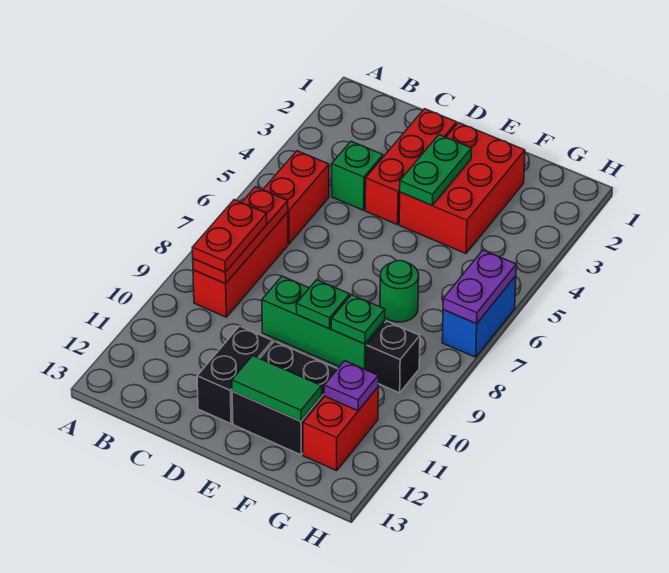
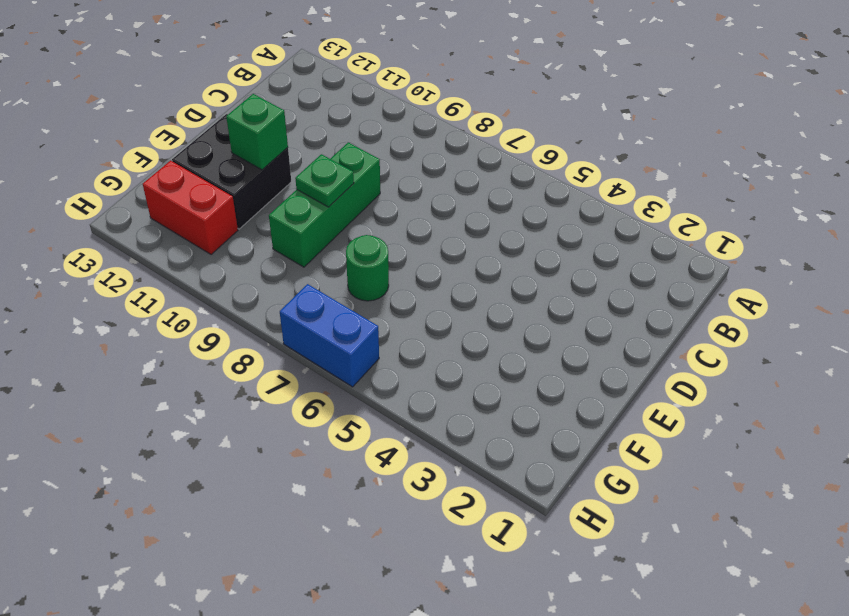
green brick E11 level 2 -> green brick C4 level 1
none -> red brick B5:B6 level 1
none -> red brick B7:B9 level 1
none -> red brick D2:D4 level 1

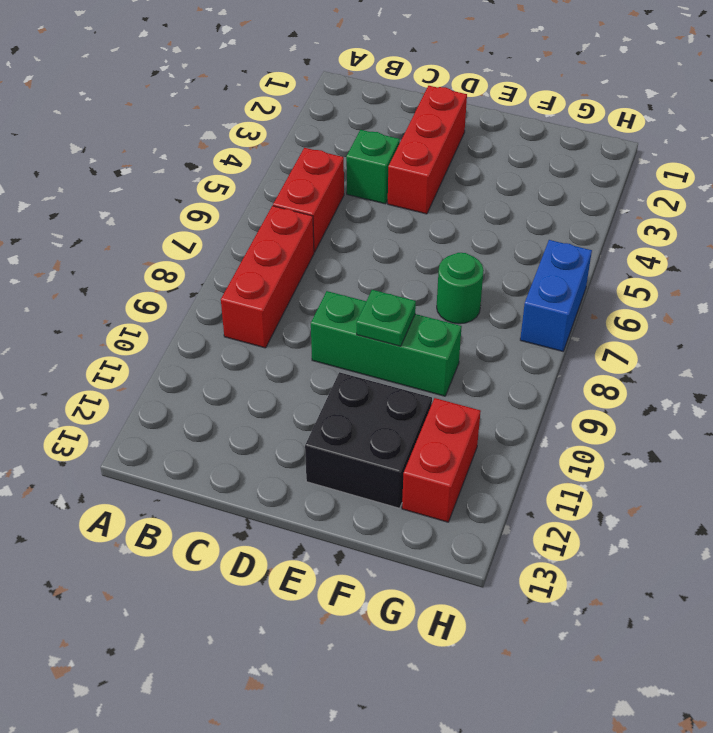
none -> black brick D11:D12 level 1
none -> red brick E2:F4 level 1
none -> black brick G9 level 1

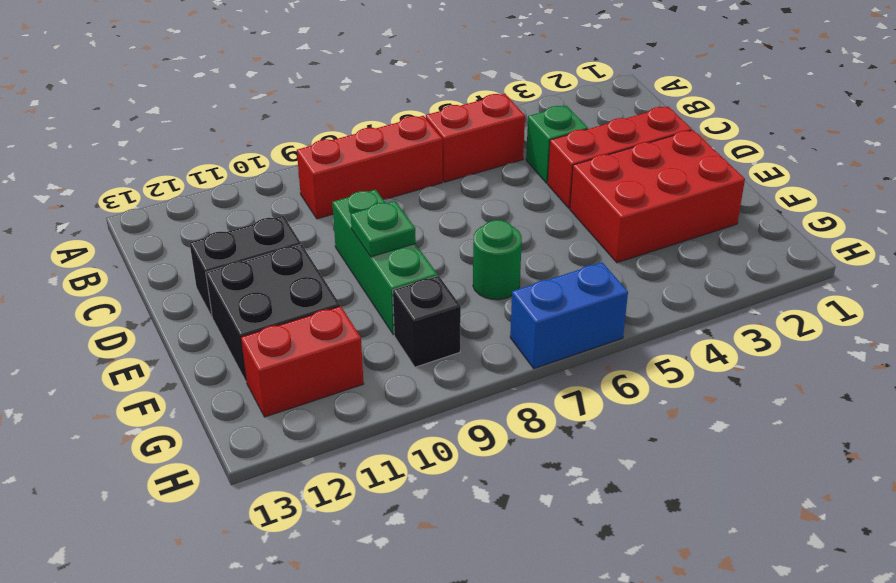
none -> red plate B7:B9 level 2
none -> green plate E3:E4 level 2
none -> green tile E12:F12 level 2

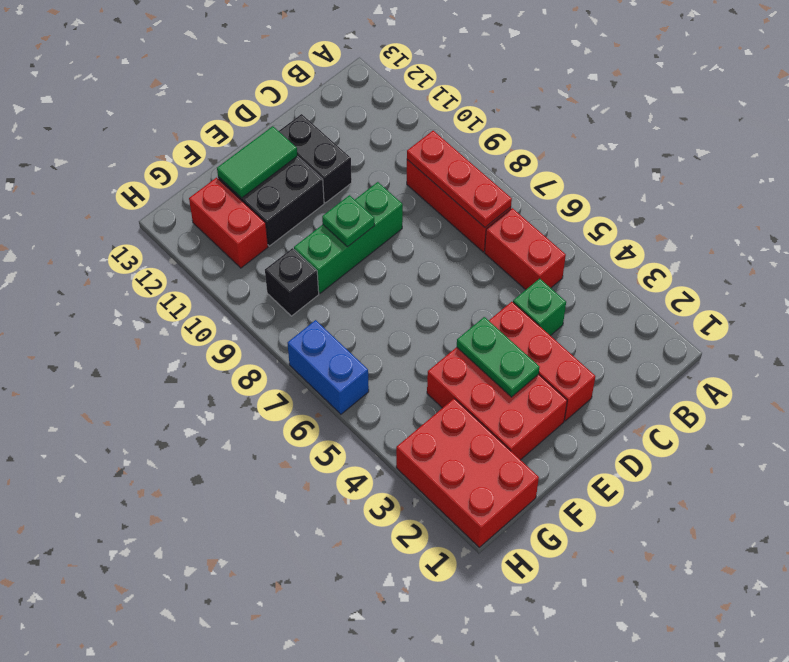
red brick G1:H3 level 1 -> none
none -> green round brick F7 level 1
none -> green plate F9 level 2
none -> purple plate G11 level 2

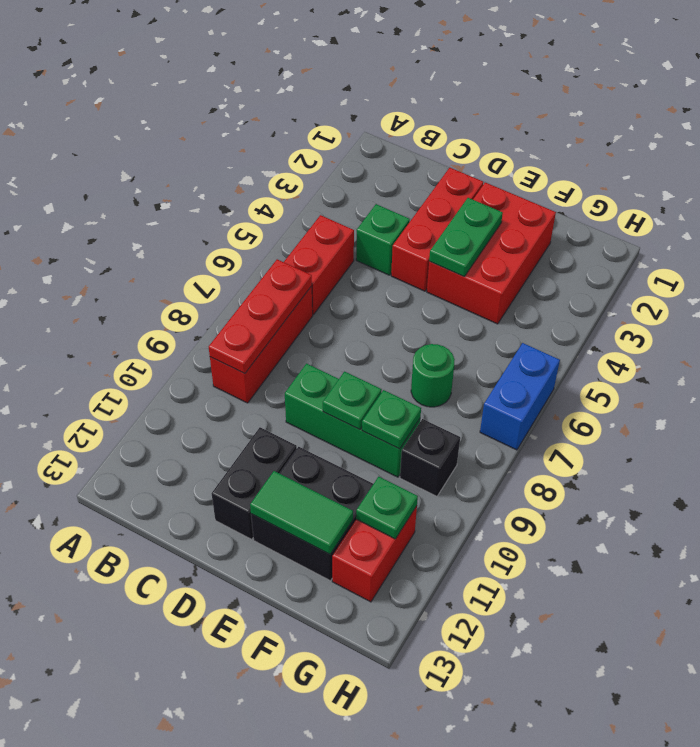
green plate G11 level 2 -> purple plate G11 level 2
none -> purple plate H6:H7 level 2
none -> red plate B8:B9 level 3

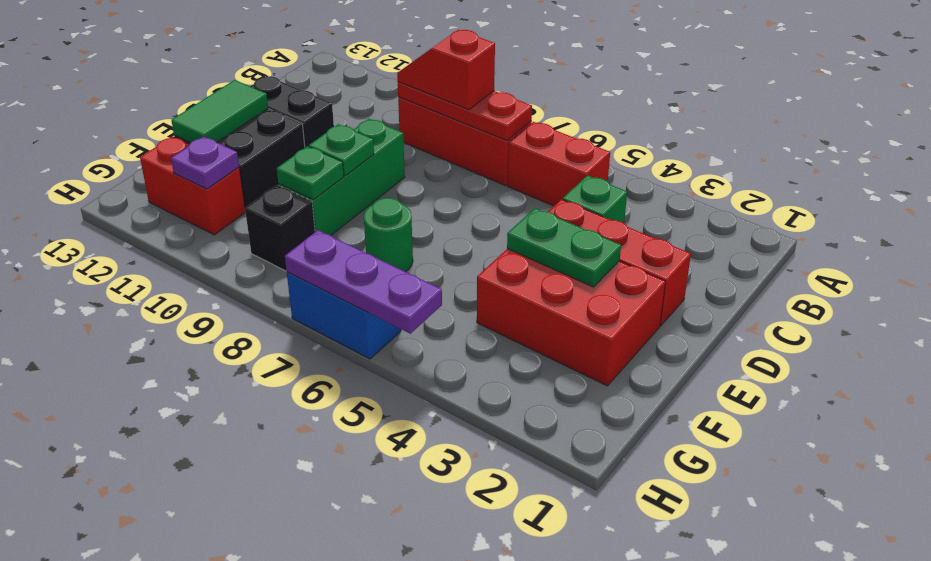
red slope B8:B9 level 3 top 8 -> red plate B8:B9 level 3
purple plate H5:H7 level 2 -> purple plate H6:H7 level 2

